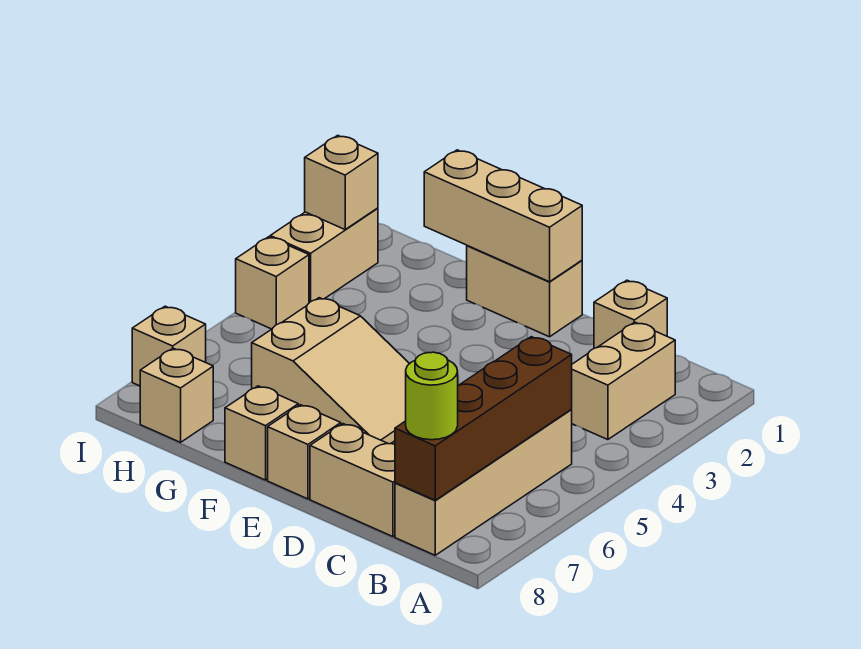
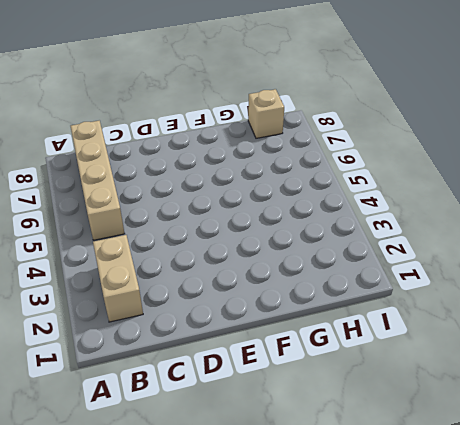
none -> tan brick C1 level 1
none -> tan brick C8:D8 level 1
none -> tan brick E1:F1 level 1

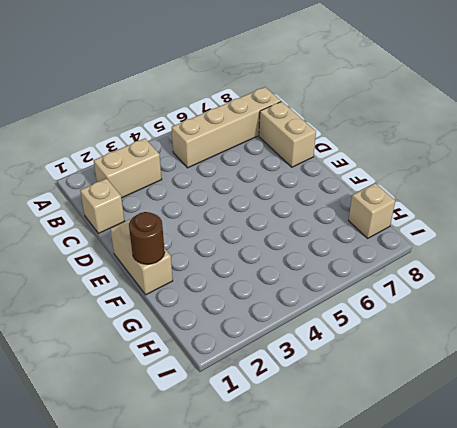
brown round brick F1 level 2 -> tan brick E1:G1 level 2
none -> tan slope E5:G6 level 1 top G
none -> tan brick E8 level 1
none -> tan brick F8 level 1

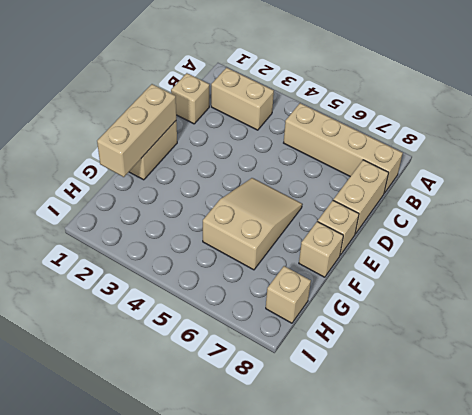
none -> tan brick I2:I3 level 1
none -> tan brick I4 level 1
none -> tan brick I7 level 1

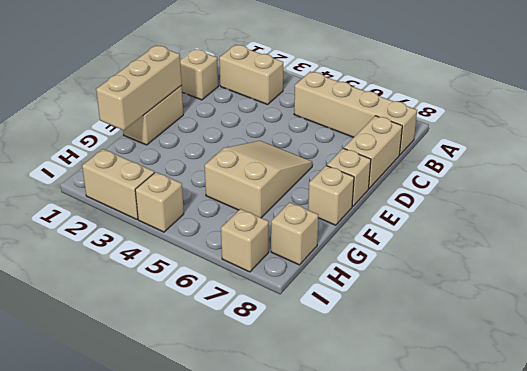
none -> brown brick B5:B8 level 2
none -> tan brick I2 level 2
none -> lime round brick B8 level 3

